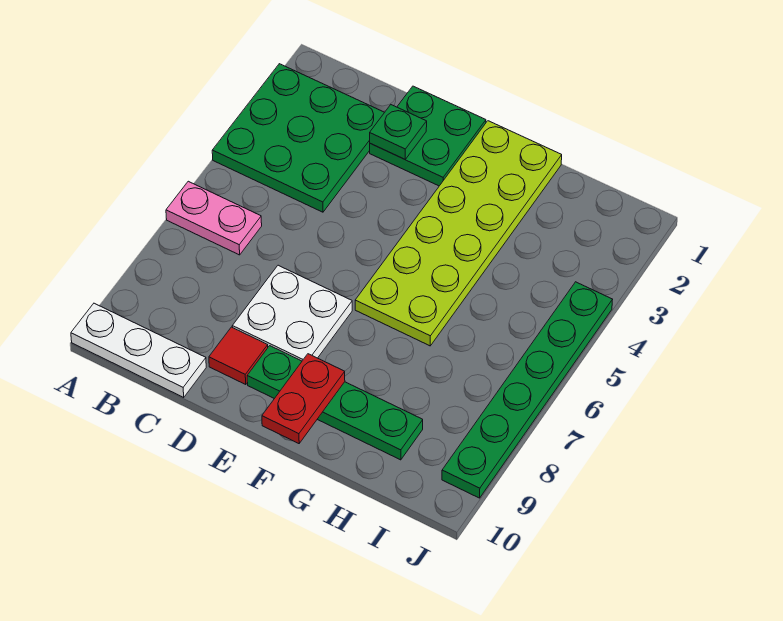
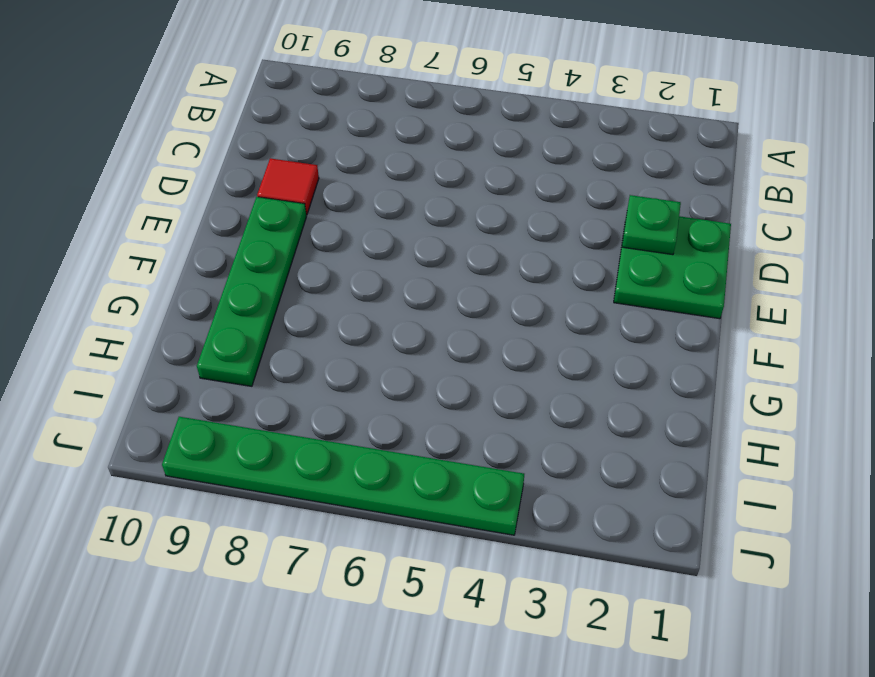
none -> green plate A2:C4 level 1
none -> pink plate A6:B6 level 1

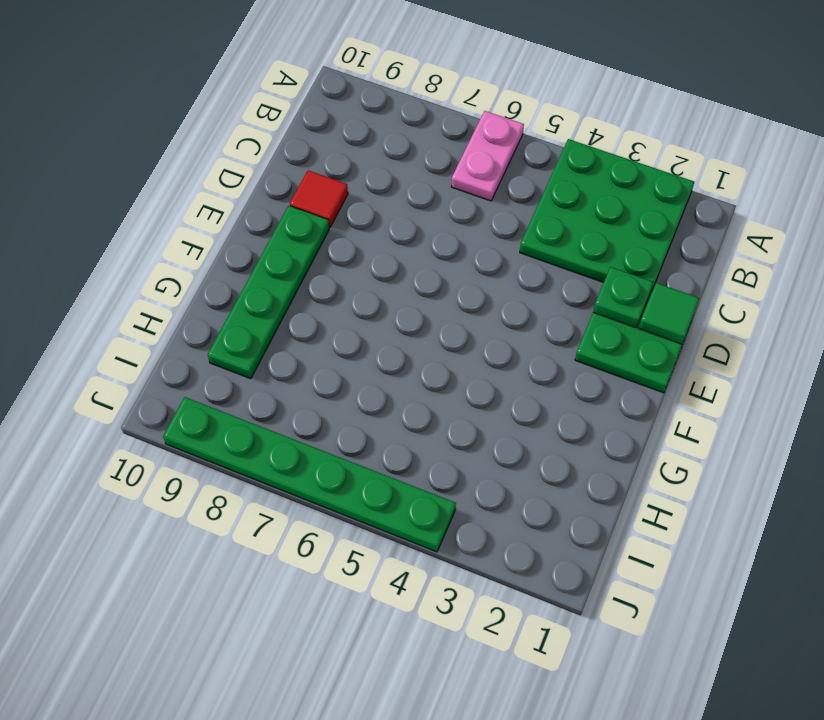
green tile D1 level 2 -> none
none -> white plate A10:C10 level 1
none -> white plate D7:E8 level 1

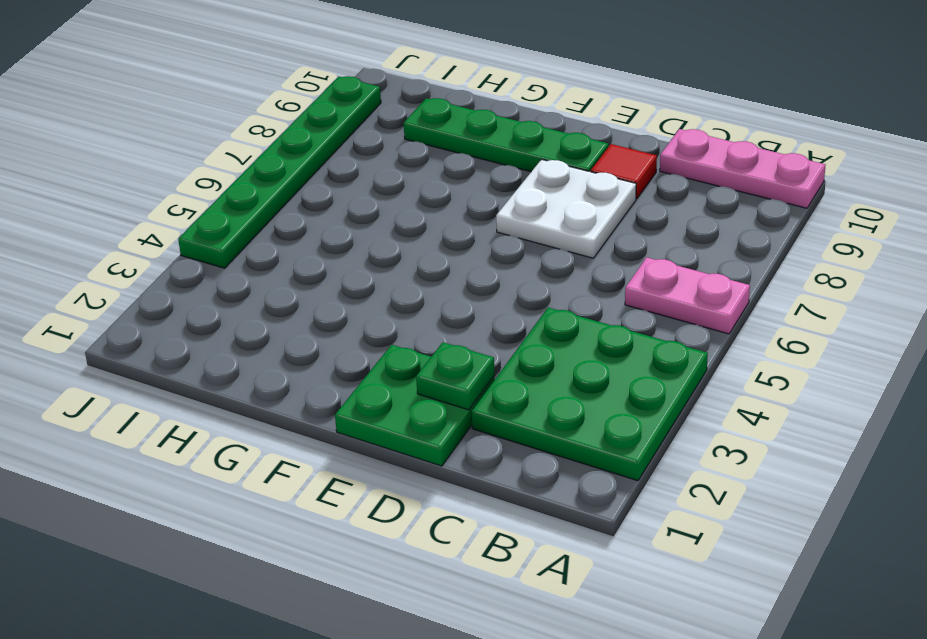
pink plate A10:C10 level 1 -> white plate A10:C10 level 1
none -> lime plate F1:G6 level 1
none -> red plate F9:F10 level 2

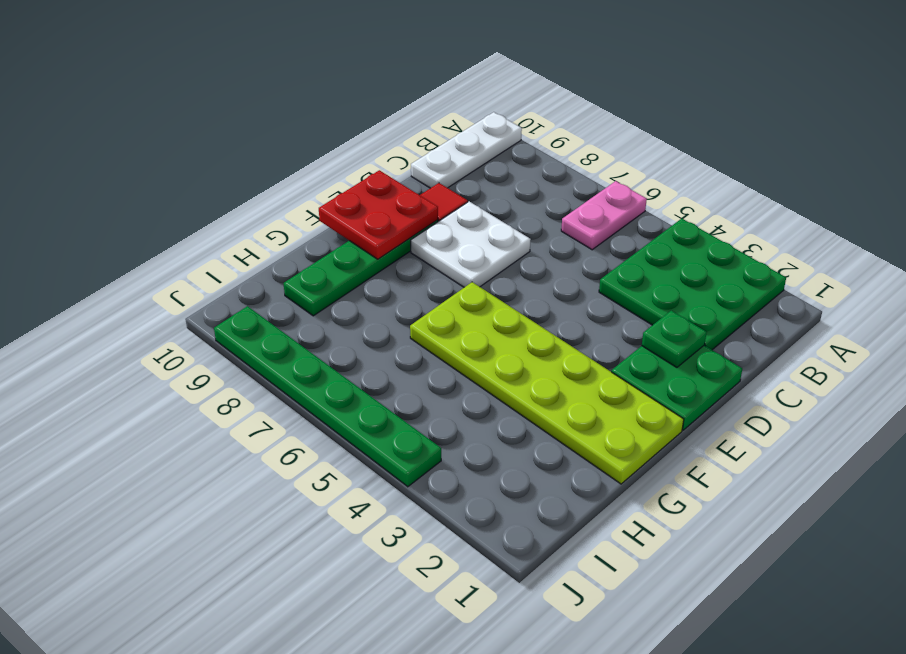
red plate E9:F10 level 2 -> red plate F9:F10 level 2

